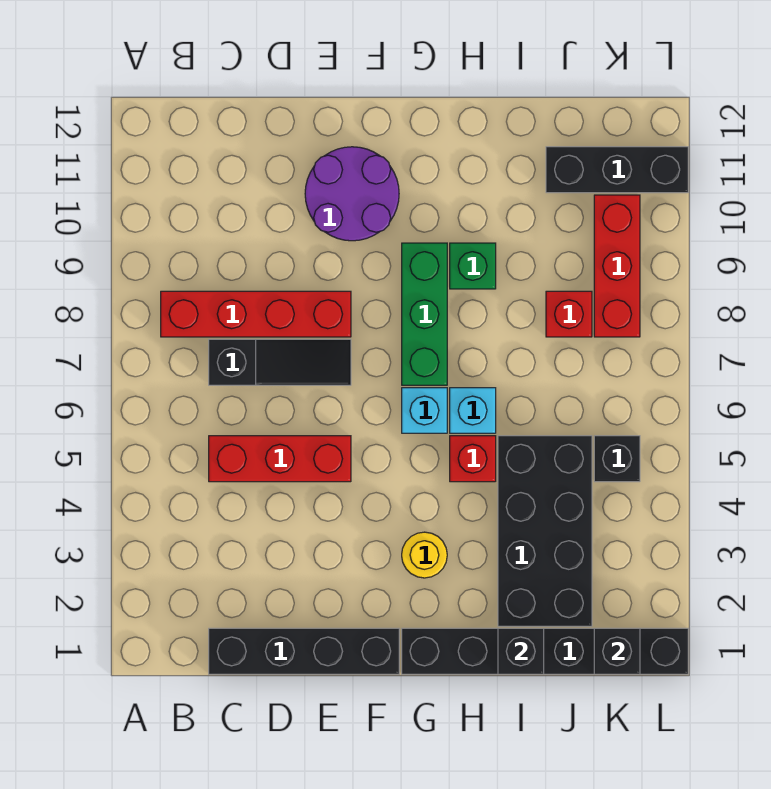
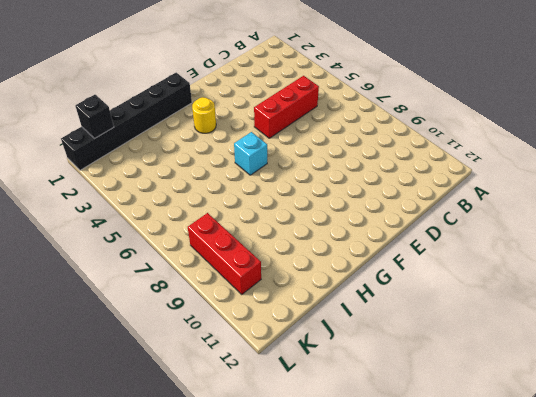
none -> red brick B8:E8 level 1
none -> black brick C1:F1 level 1
none -> black slope C7:E7 level 1 top C

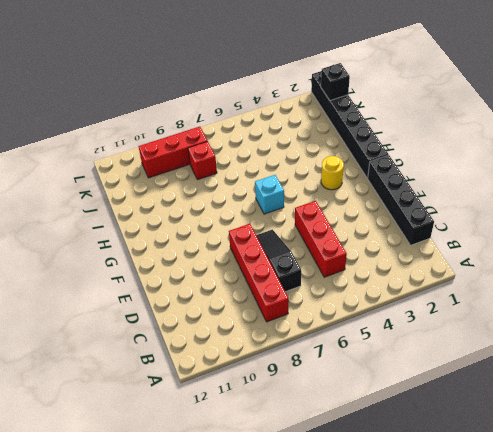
none -> purple round brick E10:F11 level 1
none -> green brick G7:G9 level 1
none -> red brick H5 level 1

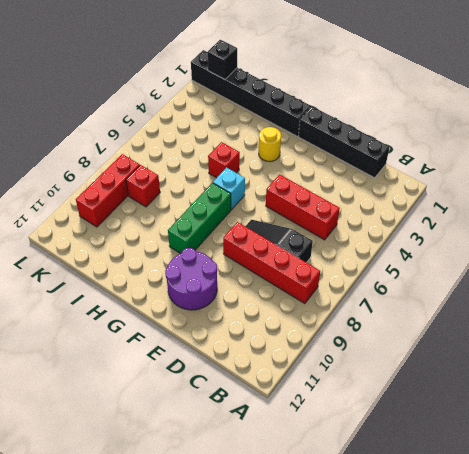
none -> cyan brick H6 level 1
none -> green brick H9 level 1
none -> black brick I2:J5 level 1

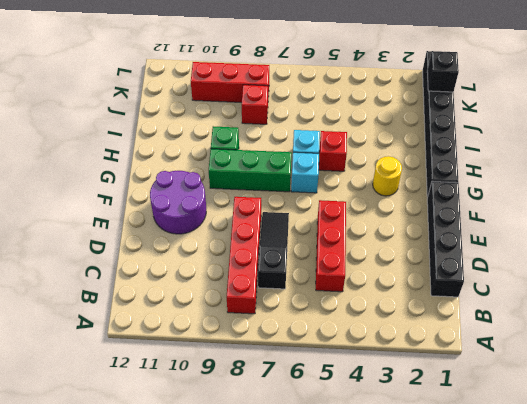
none -> black brick I2:J5 level 1
none -> black brick J11:L11 level 1
none -> black brick K5 level 1

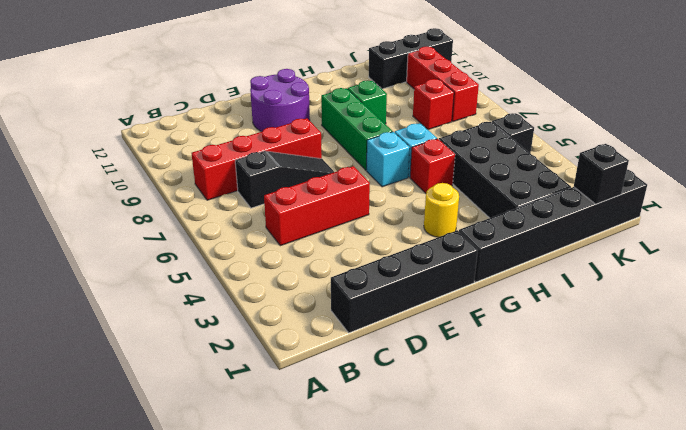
none -> black brick I1 level 2

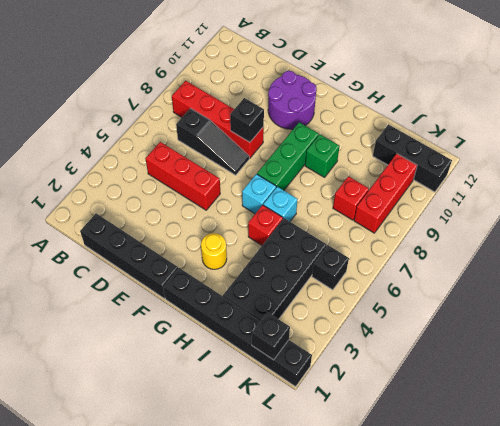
black brick E8 level 2 -> black brick I1 level 2

